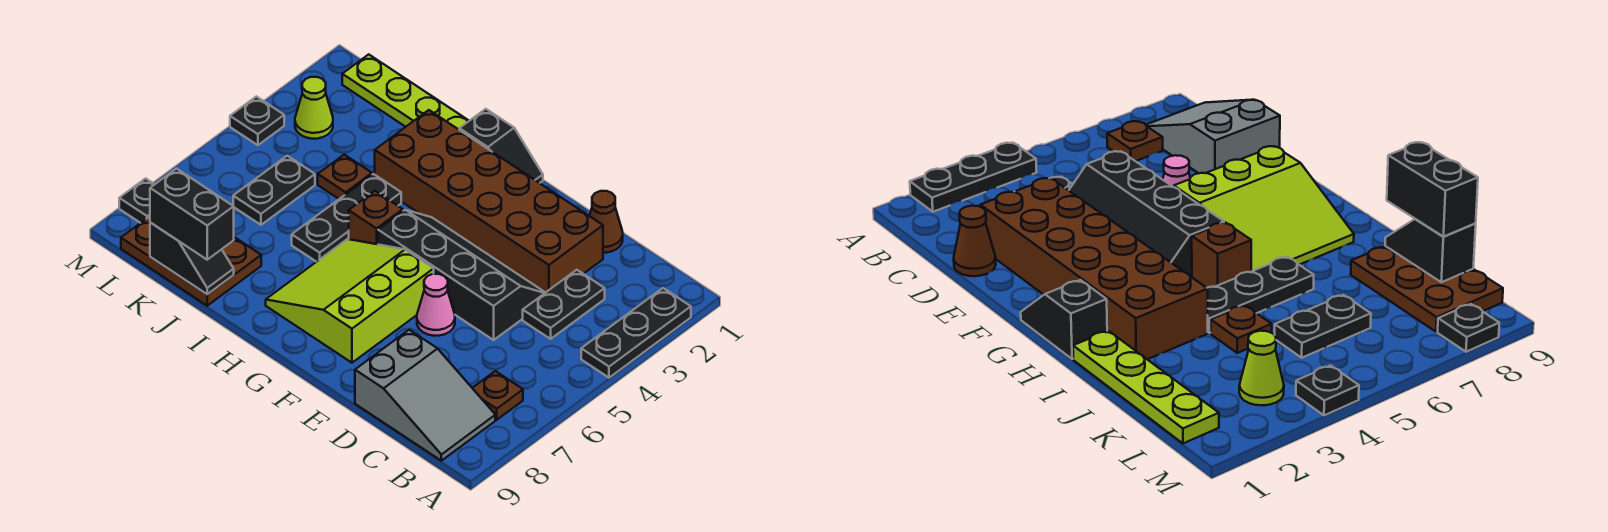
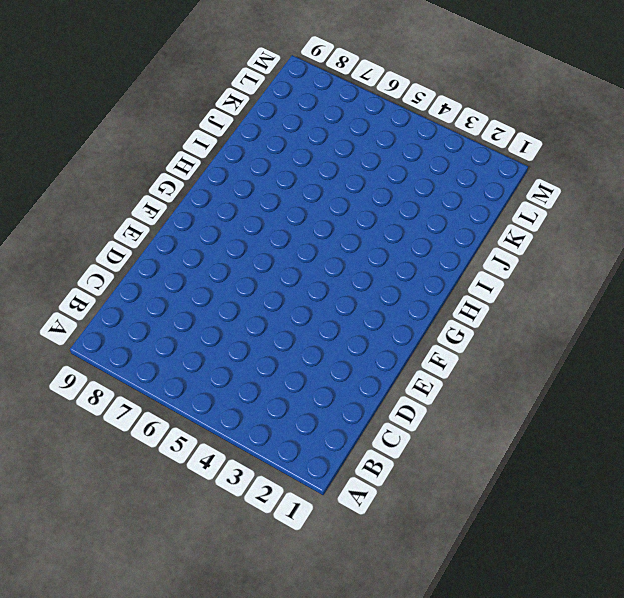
none -> black plate A2:A4 level 1
none -> brown plate B7 level 1
none -> grey slope B8:D9 level 1 top D

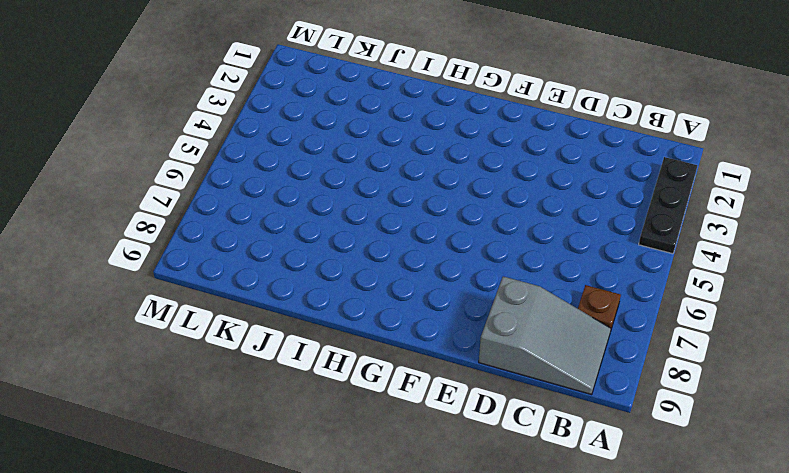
none -> black plate C3:C4 level 1
none -> brown cone D1 level 1
none -> brown brick D2:I3 level 1

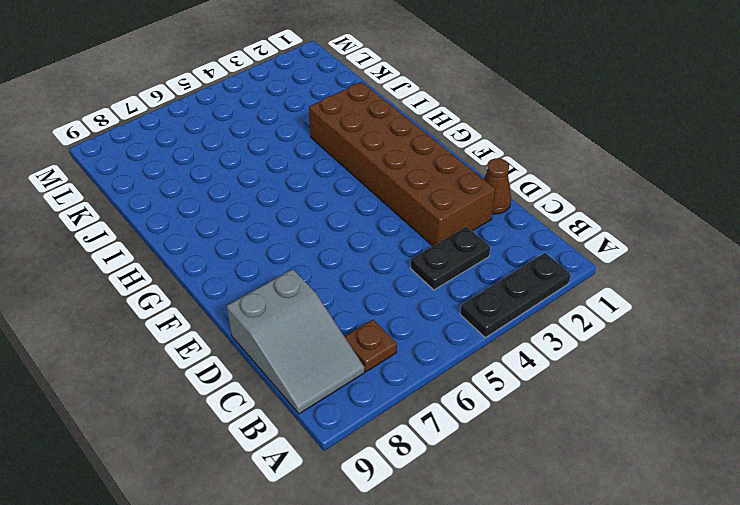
none -> black slope D4:G5 level 1 top 5
none -> pink cone E6 level 1
none -> lime slope F6:H8 level 1 top F

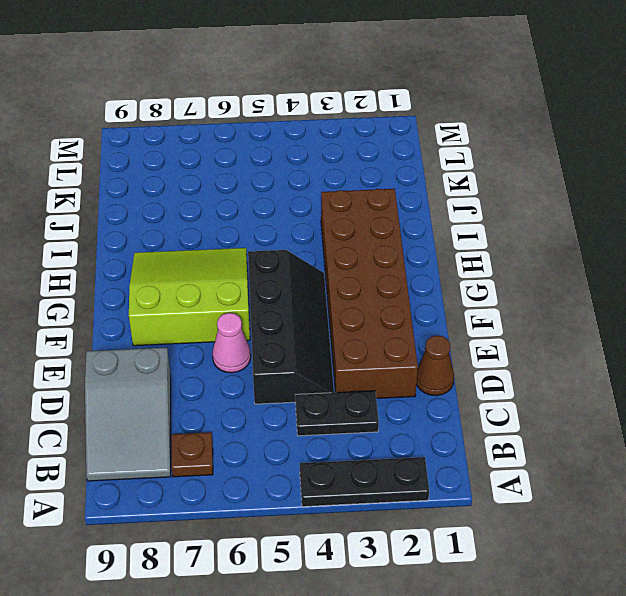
none -> black slope G1:H1 level 1 top H
none -> brown brick H5 level 1
none -> lime plate I1:L1 level 1

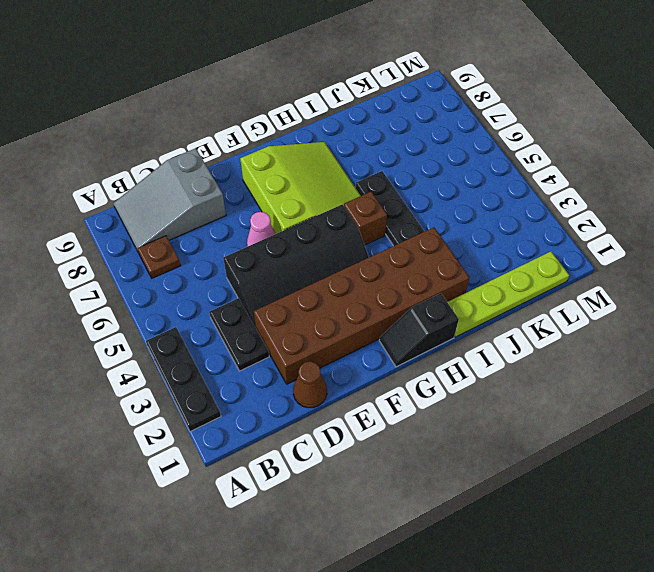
none -> brown plate J4 level 1
none -> brown plate J8:L9 level 1
none -> black plate K5:K6 level 1

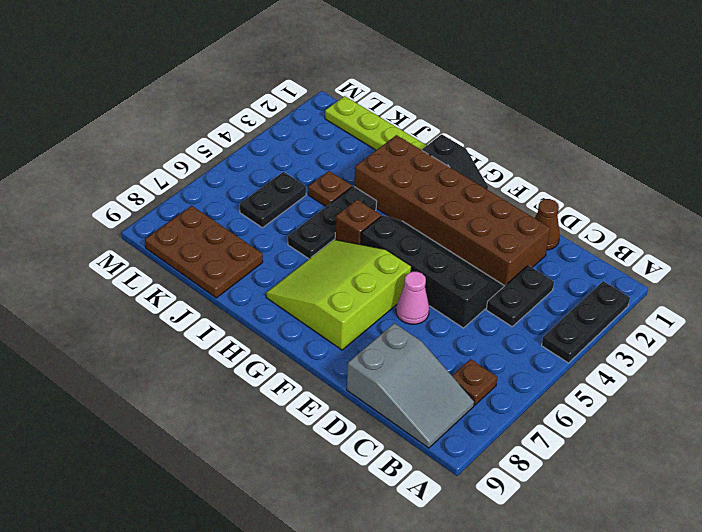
none -> lime cone L3 level 1
none -> black plate M4 level 1
none -> black plate M8 level 1

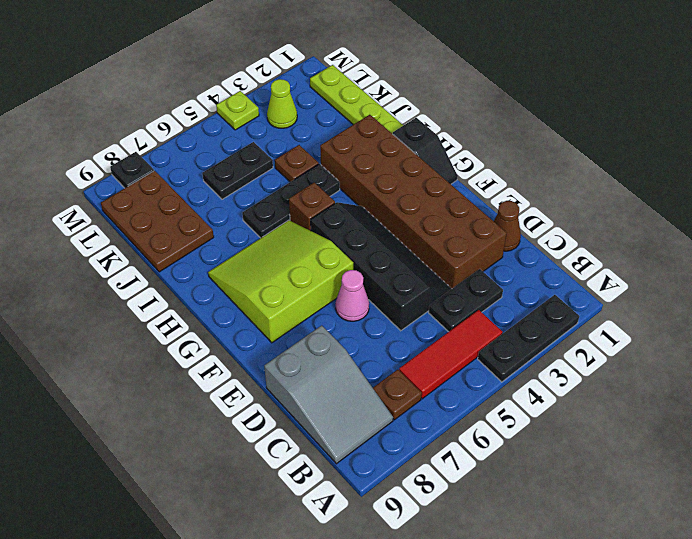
red tile B4:B6 level 1 -> none
lime plate M4 level 1 -> black plate M4 level 1
none -> black slope J9:K9 level 2 top K
none -> black brick J9:K9 level 3

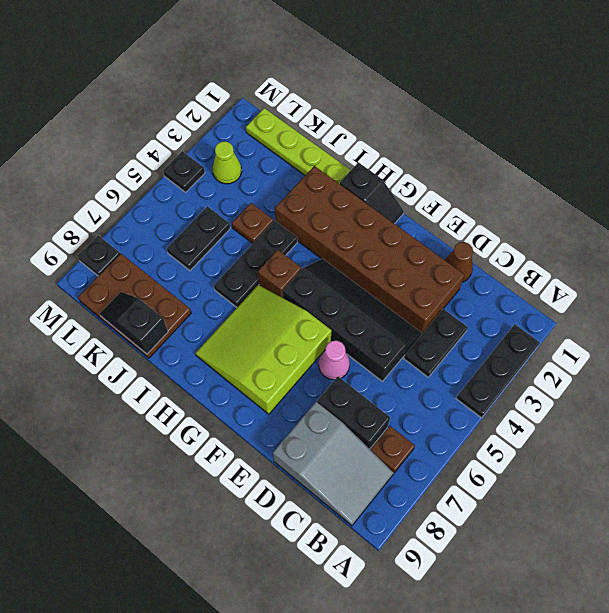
black brick C7:D7 level 1 -> black brick J9:K9 level 3
black slope J9:K9 level 2 top J -> black slope J9:K9 level 2 top K

